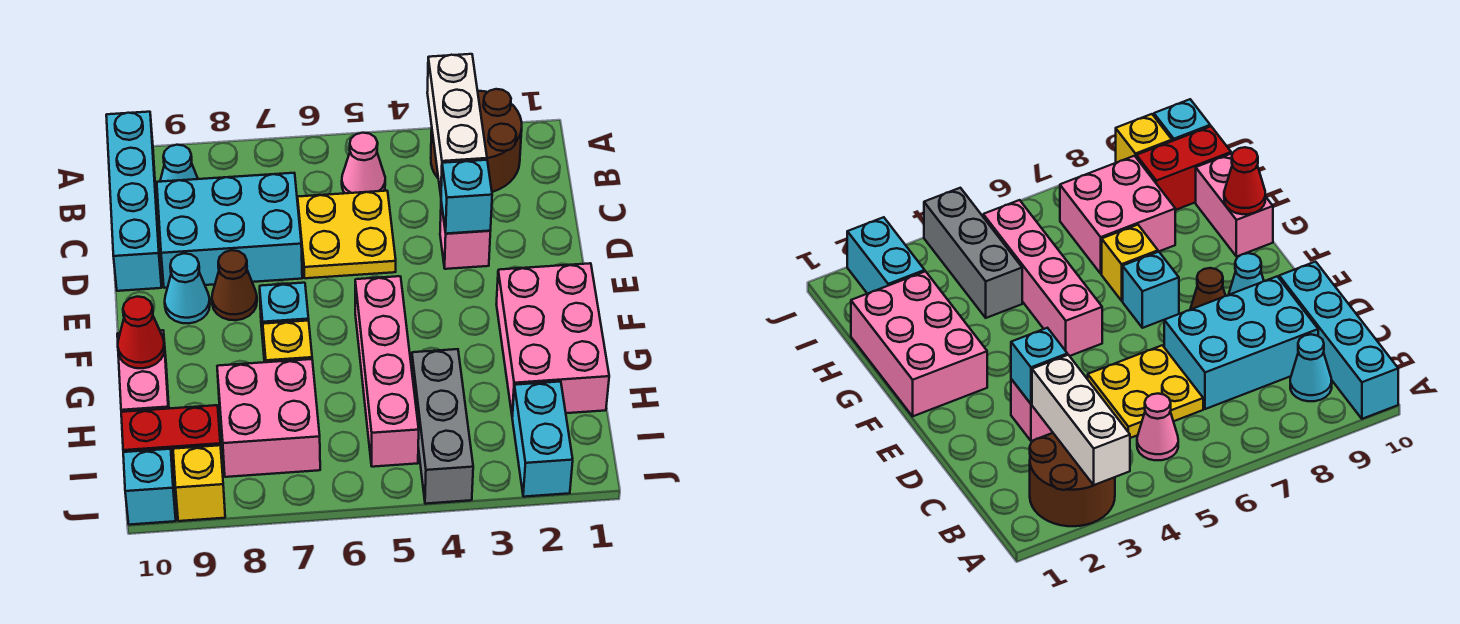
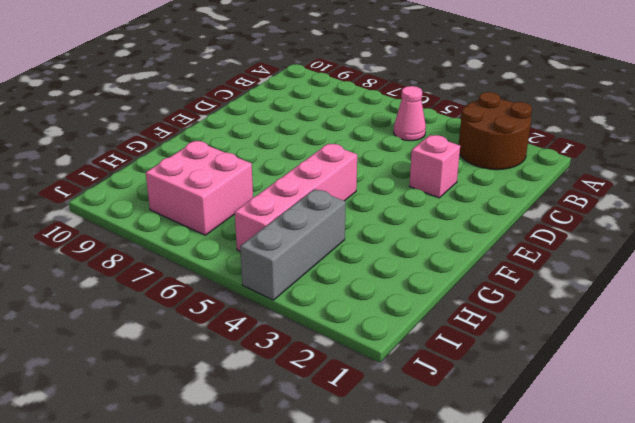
none -> cyan brick A10:D10 level 1
none -> cyan cone B9 level 1
none -> yellow plate C5:D6 level 1

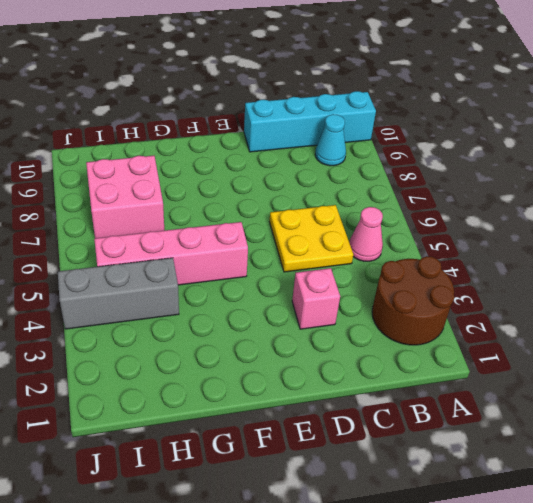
none -> cyan brick C7:D9 level 1
none -> brown cone E8 level 1
none -> cyan cone E9 level 1

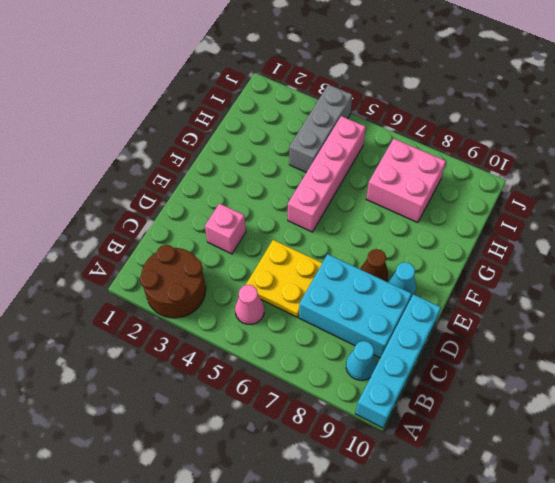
none -> pink brick F1:H2 level 1
none -> cyan brick F7 level 1
none -> yellow brick G7 level 1

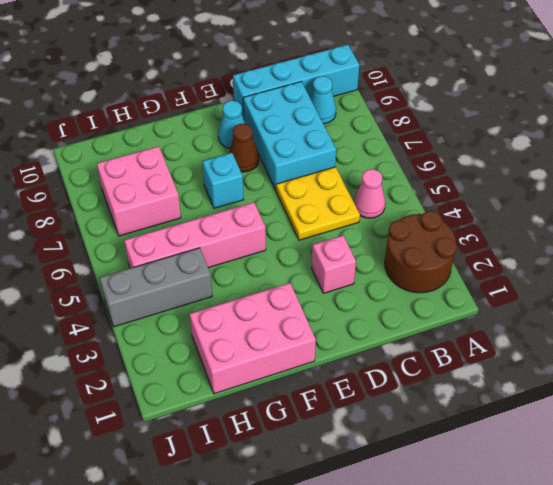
none -> yellow brick G7 level 1
none -> pink brick G10:H10 level 1
none -> cyan brick I2:J2 level 1

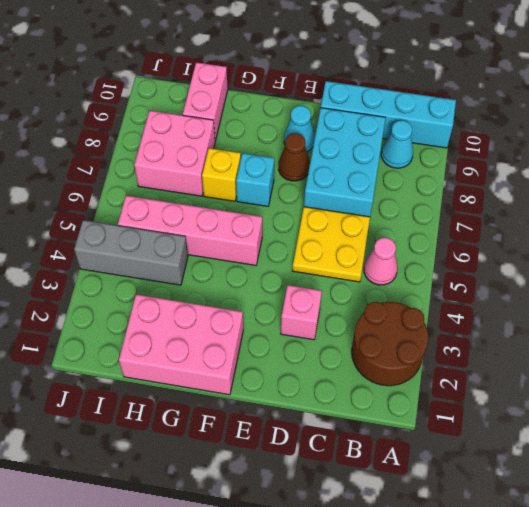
pink brick H9:H10 level 1 -> pink brick G10:H10 level 1
none -> cyan brick I2:J2 level 1
none -> red brick I9:I10 level 1
none -> yellow brick J9 level 1

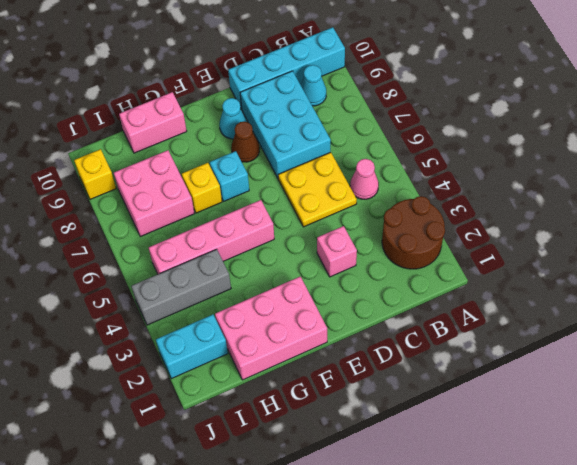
none -> red brick I9:I10 level 1
none -> cyan brick J10 level 1
none -> white brick A3:C3 level 2

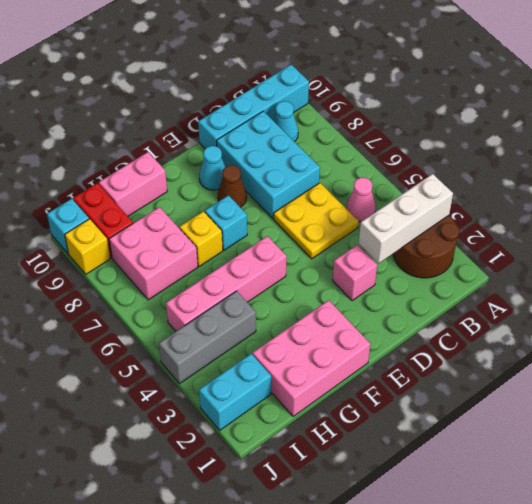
none -> cyan brick D3 level 2
none -> red cone G10 level 2

